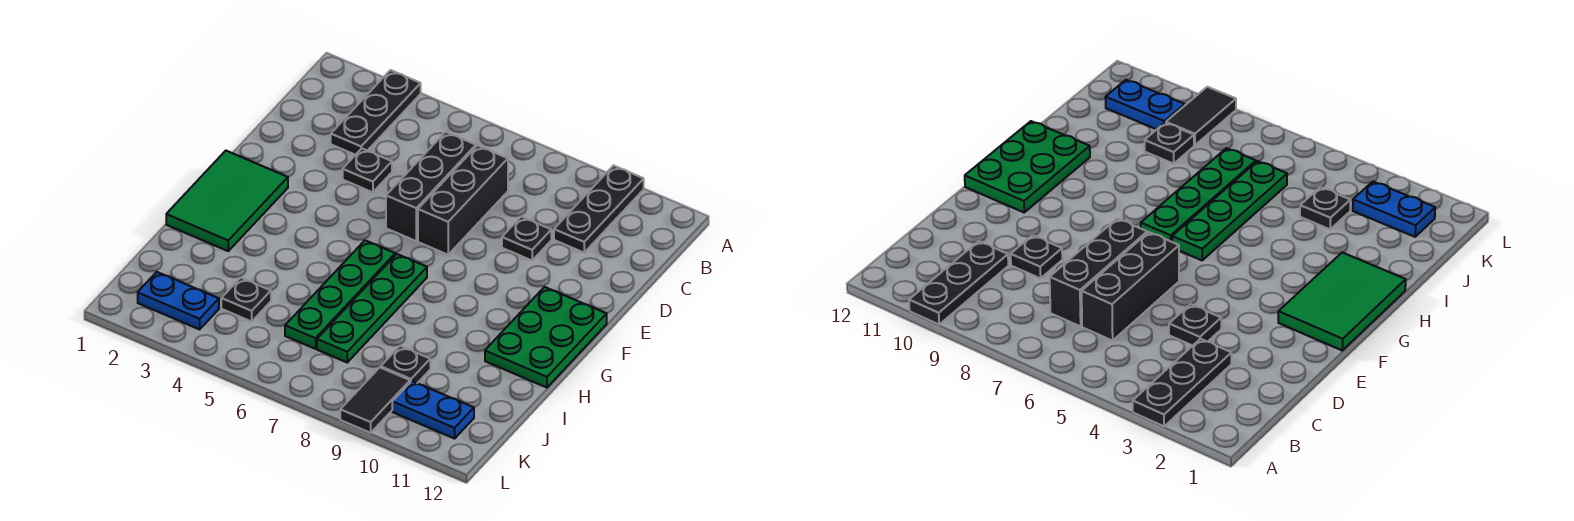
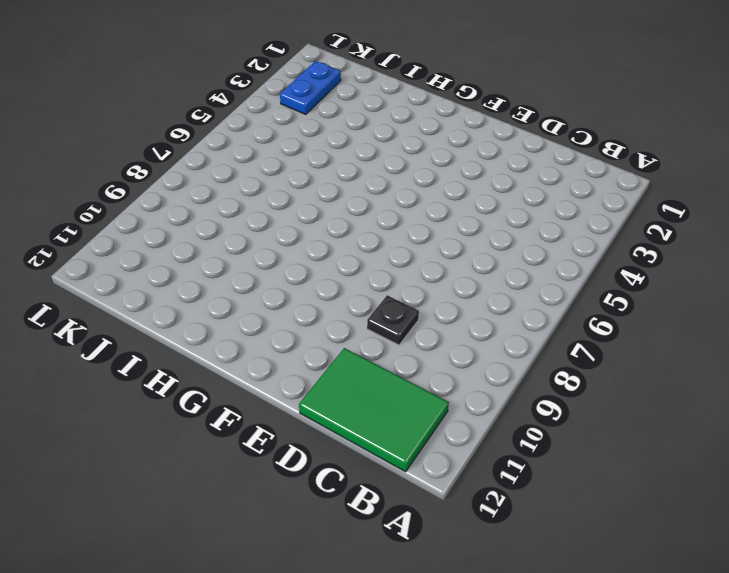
green tile B11:D12 level 1 -> green tile F1:H2 level 1
none -> black plate A3:C3 level 1
none -> black plate A10:C10 level 1
none -> black brick C6:E6 level 1

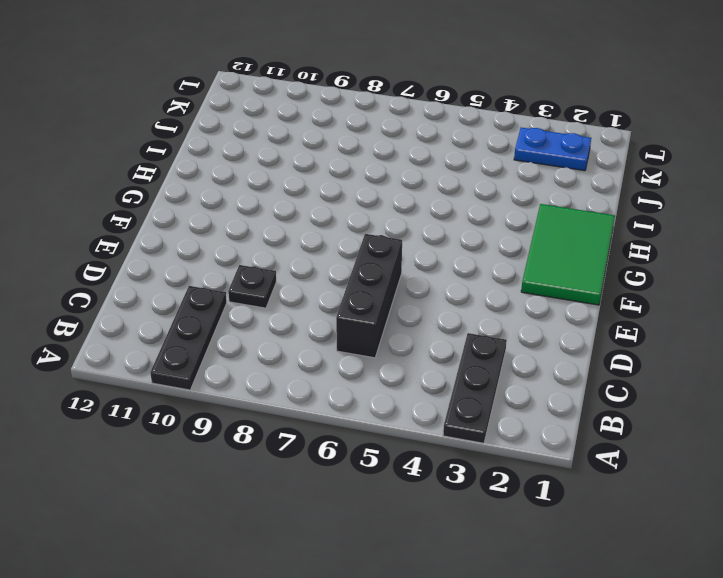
none -> black brick C7:E7 level 1
none -> black plate D4 level 1
none -> green plate F11:H12 level 1

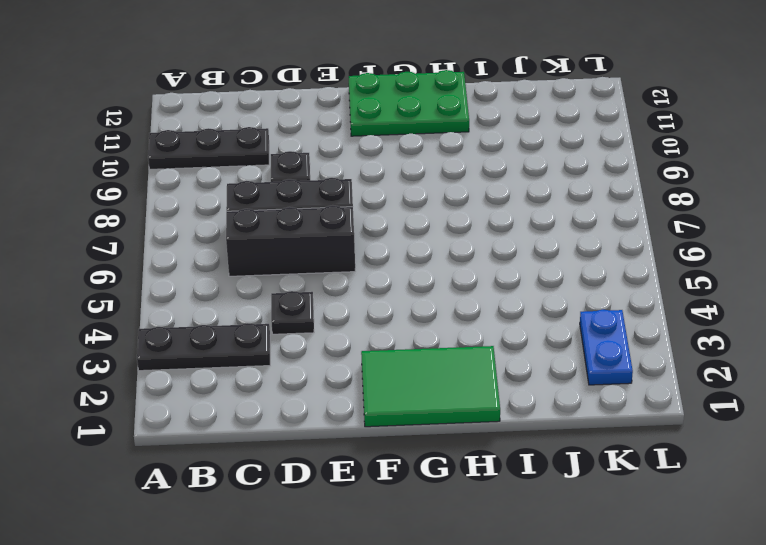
none -> green plate G6:J6 level 1
none -> green plate G7:J7 level 1
none -> black plate J4 level 1

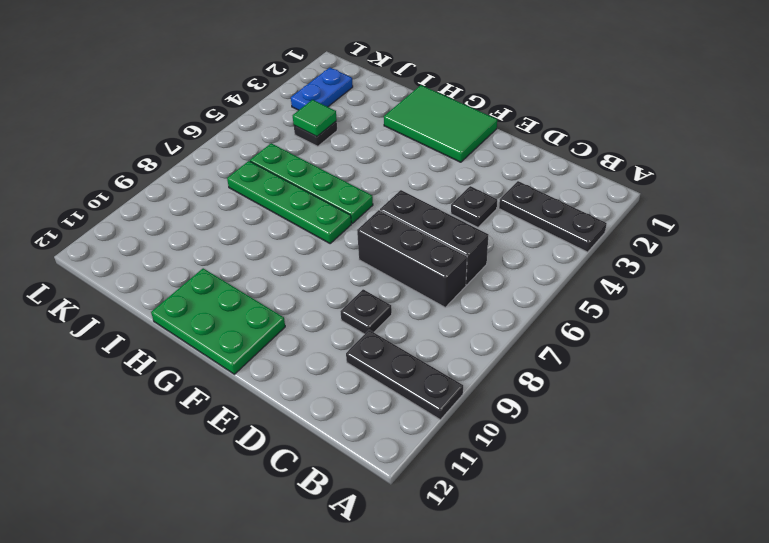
green tile J4 level 2 -> none
none -> black plate J9 level 1
none -> black tile K9:L9 level 1
none -> blue plate K10:K11 level 1

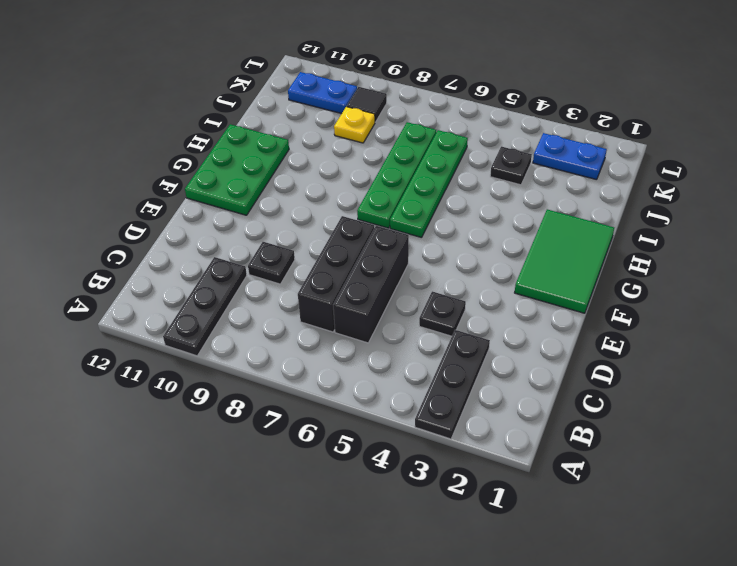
yellow plate J9 level 1 -> black plate J9 level 1
black tile K9 level 1 -> black tile K9:L9 level 1

